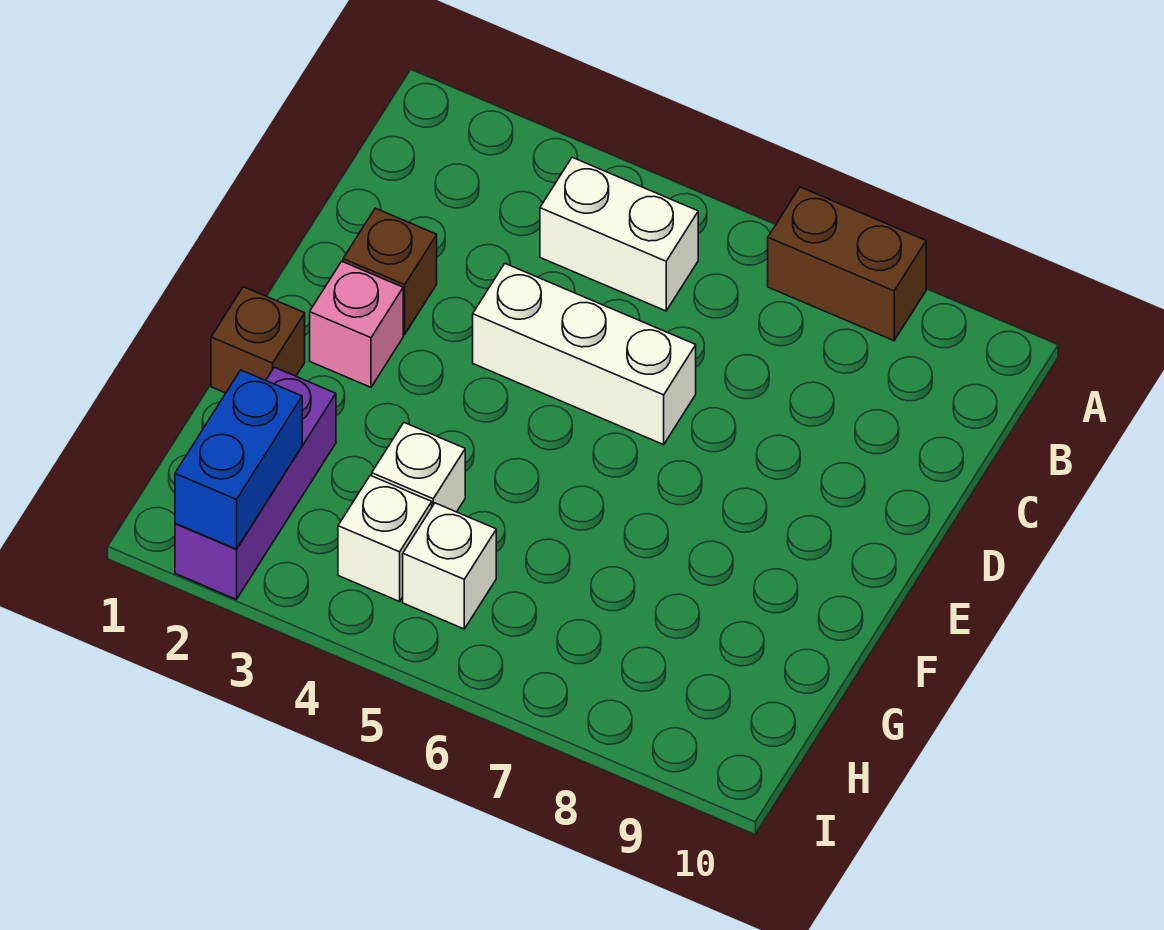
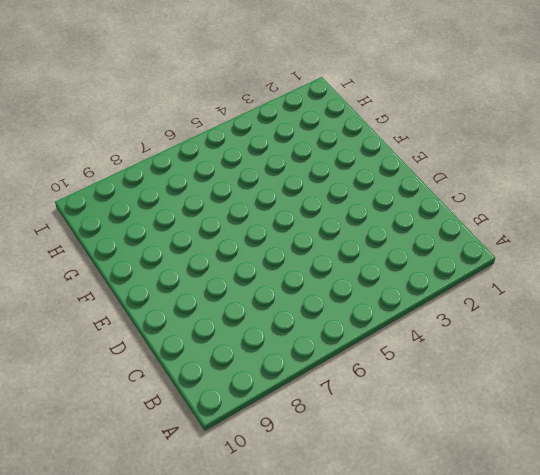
none -> brown brick A7:A8 level 1
none -> white brick B4:B5 level 1

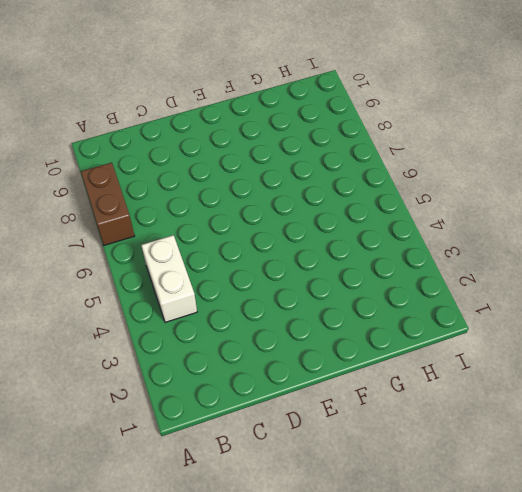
none -> brown brick D2 level 1
none -> white brick D4:D6 level 1

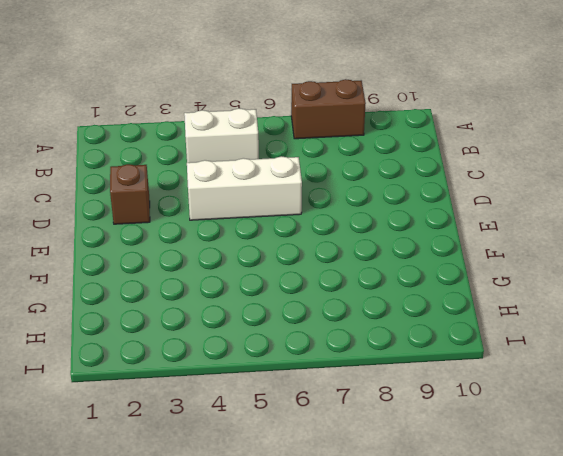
none -> pink brick E2 level 1
none -> brown brick F1 level 1

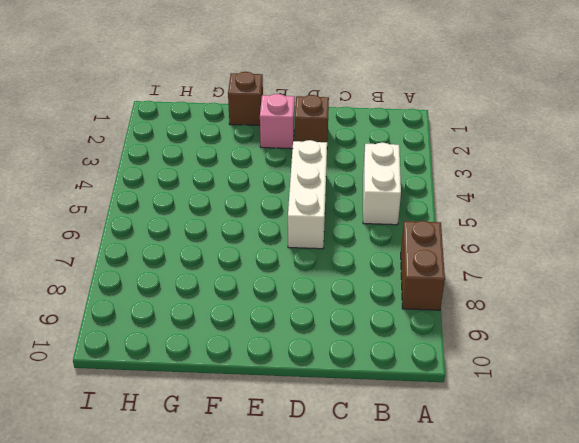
none -> purple brick G2:I2 level 1
none -> white brick G4 level 1

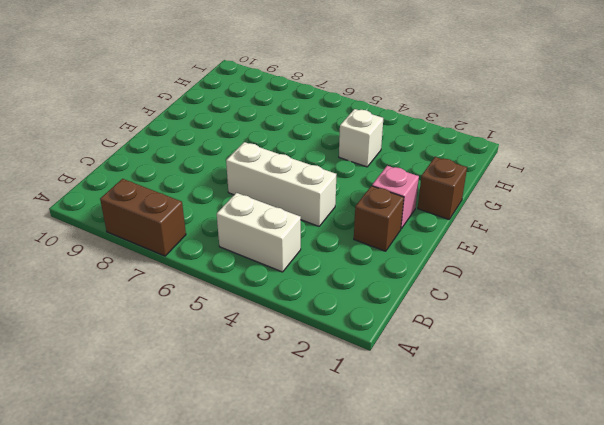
none -> purple brick G2:I2 level 1
none -> white brick H4 level 1

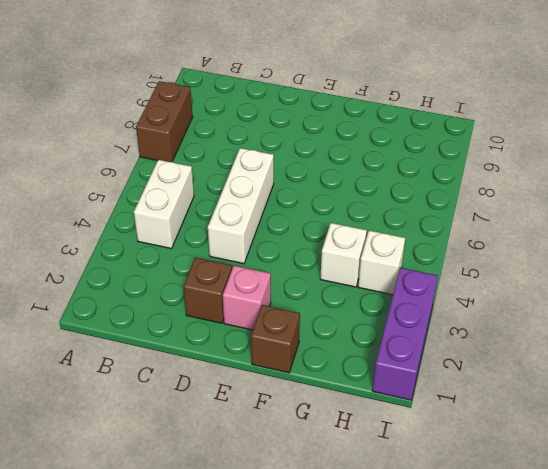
purple brick I1:I3 level 1 -> purple brick G2:I2 level 1
none -> white brick H5 level 1
none -> blue brick H2:I2 level 2

